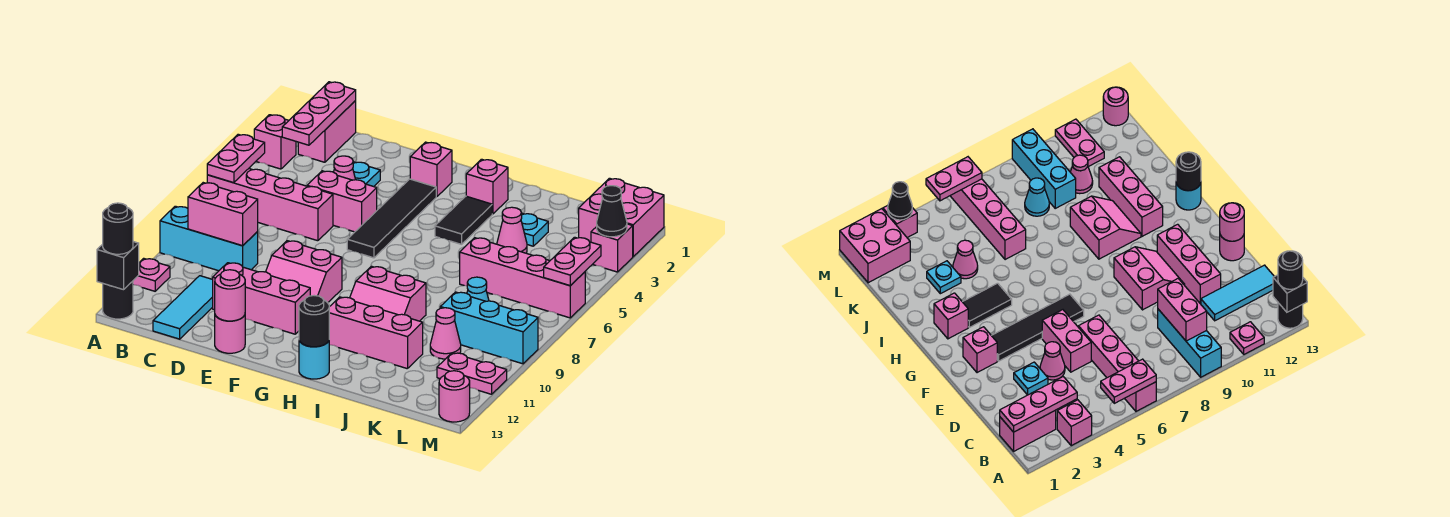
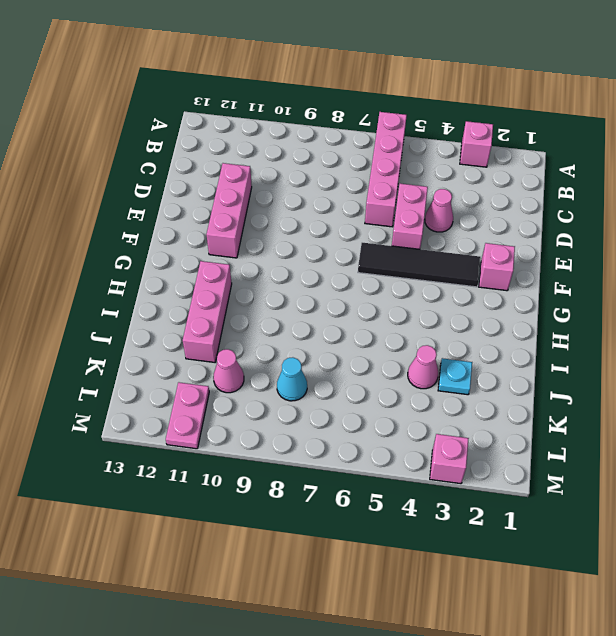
none -> cyan brick A9:C9 level 1
none -> pink plate A11 level 1
none -> black round brick A13 level 1
none -> pink brick B1:B2 level 1

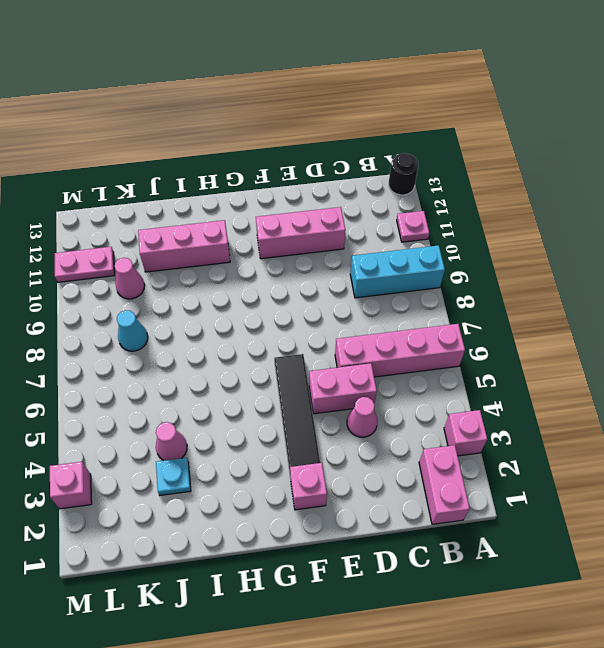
none -> cyan tile C11:C13 level 1
none -> cyan plate D3 level 1
none -> pink slope E9:F10 level 1 top 9
none -> pink round brick E13 level 1

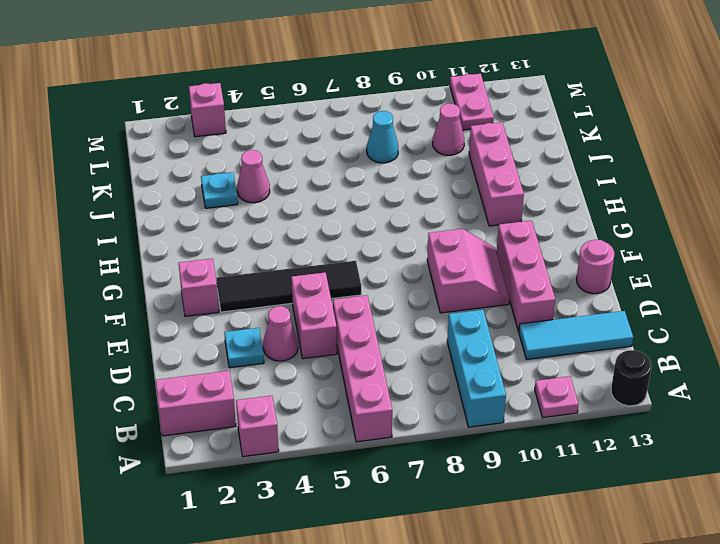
none -> pink brick H2 level 1
none -> black tile H3:H4 level 1
none -> pink slope H9:I10 level 1 top 9
none -> cyan round brick H13 level 1

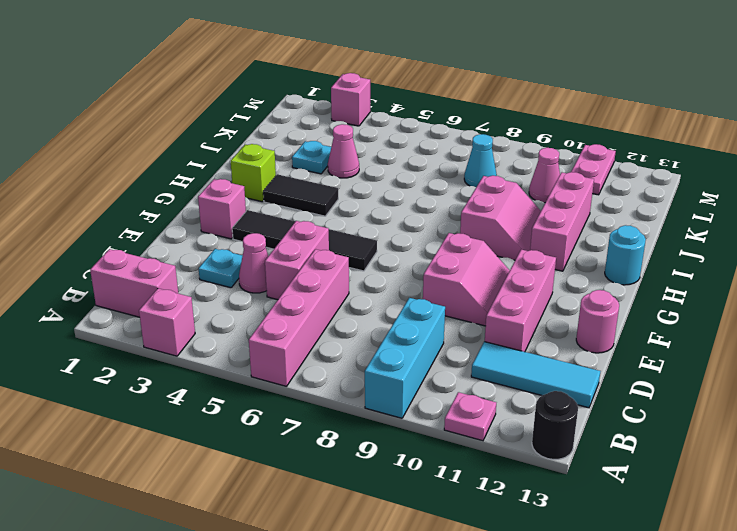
lime brick H2 level 1 -> pink brick H2 level 1
none -> pink brick J6:M6 level 1
none -> cyan brick K9:M9 level 1
none -> pink brick L1:M2 level 1
none -> pink round brick M13 level 1

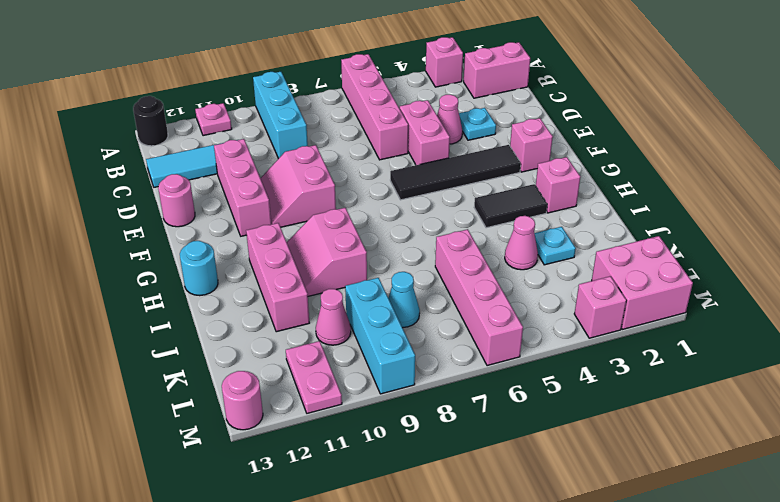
none -> pink plate A5:A6 level 2
none -> black brick A13 level 2
none -> pink plate B1:B3 level 2
none -> pink brick B9:C9 level 2

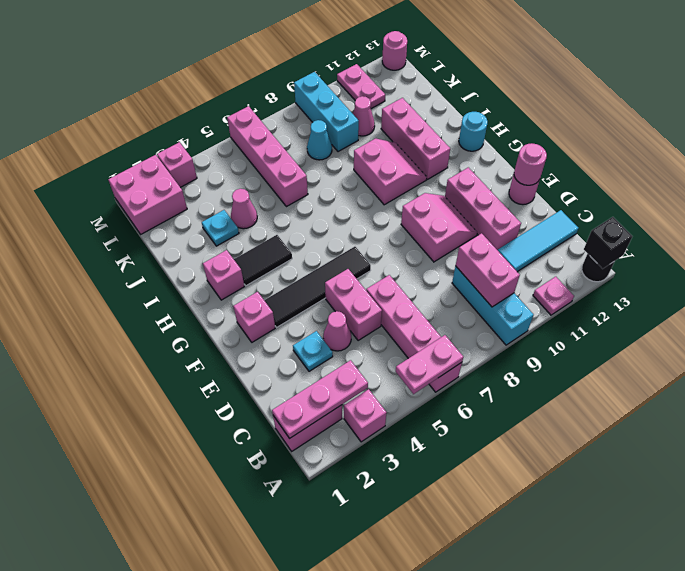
none -> black round brick H13 level 2
none -> black cone M3 level 2
none -> pink plate M5:M6 level 2
none -> black round brick A13 level 3

